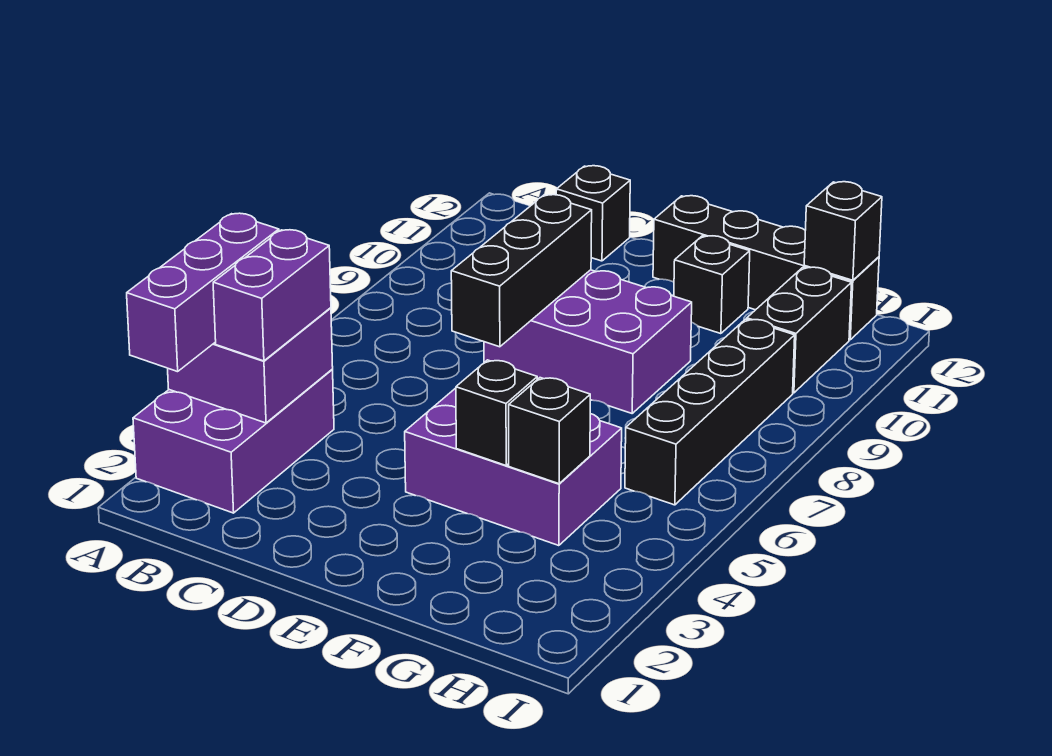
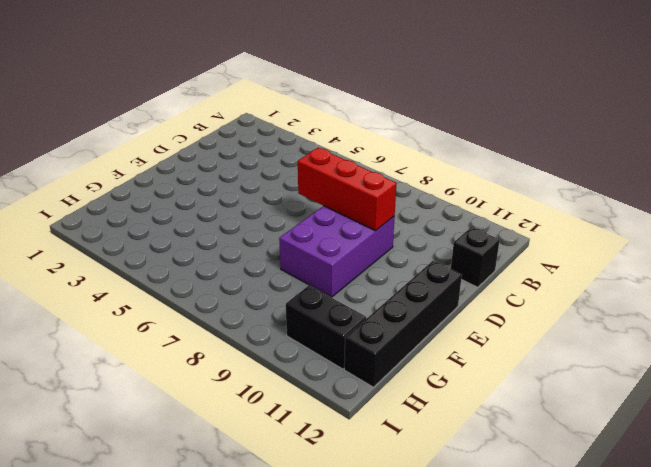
red brick D7:D9 level 2 -> black brick D7:D9 level 2
none -> purple brick A2:B4 level 1
none -> purple brick E4:G5 level 1
none -> black brick F11 level 1

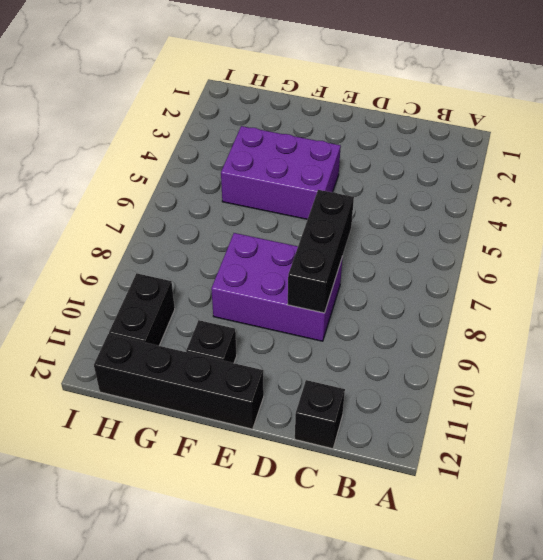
none -> purple brick A2:B4 level 1
none -> black brick H6:H9 level 1
none -> purple brick A3:B4 level 2

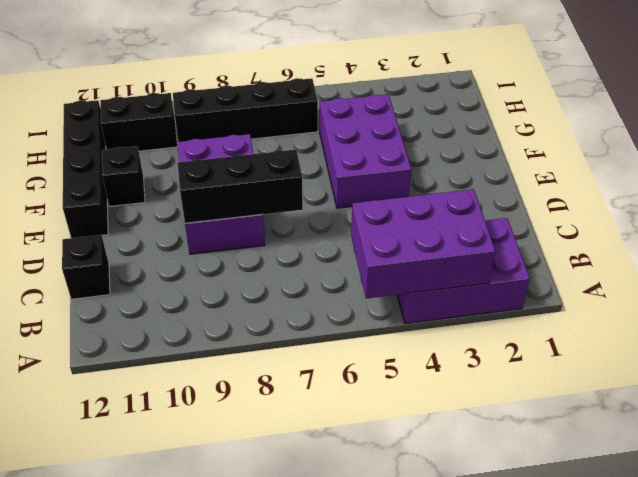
purple brick A3:B5 level 2 -> purple brick A3:B4 level 2
none -> black brick F4 level 2
none -> black brick G4 level 2
none -> black brick H12 level 2

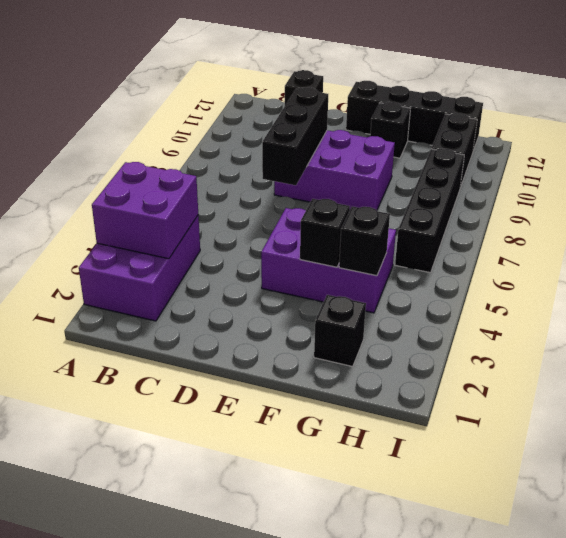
black brick G2 level 1 -> black brick H12 level 2
none -> purple brick A2:A4 level 3
none -> purple brick B3:B4 level 3

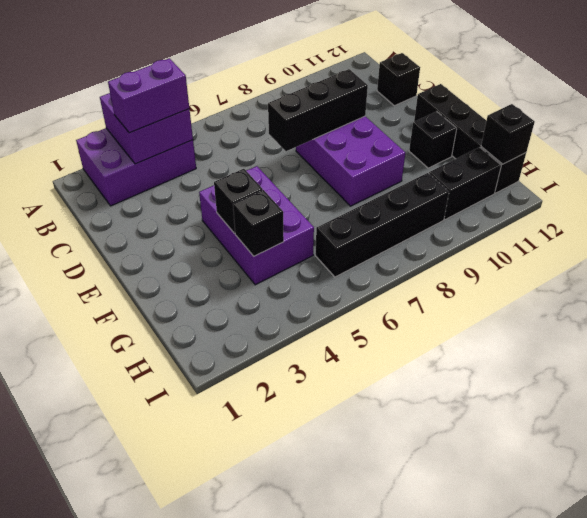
none -> purple brick A2:A4 level 3

